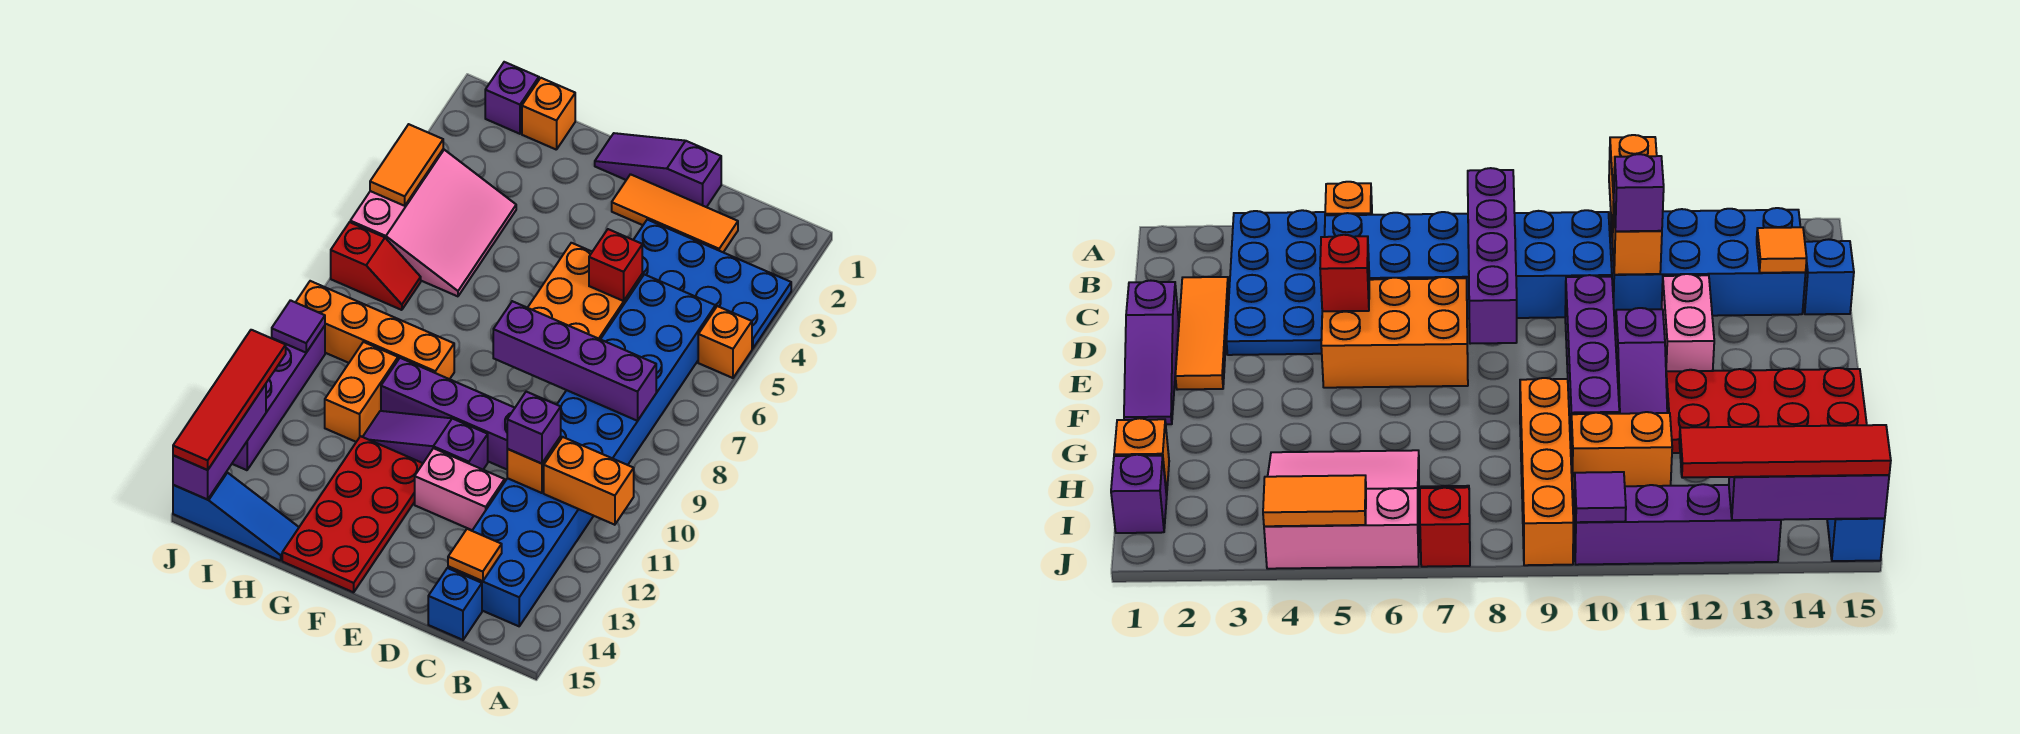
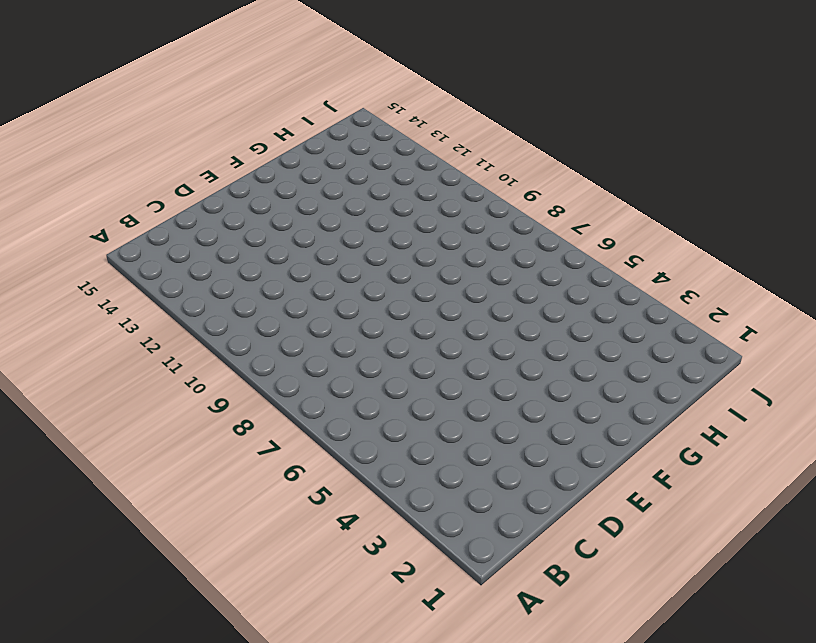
none -> blue plate A3:D4 level 1
none -> orange brick A5 level 1
none -> blue brick B5:C10 level 1
none -> blue brick B11:C14 level 1

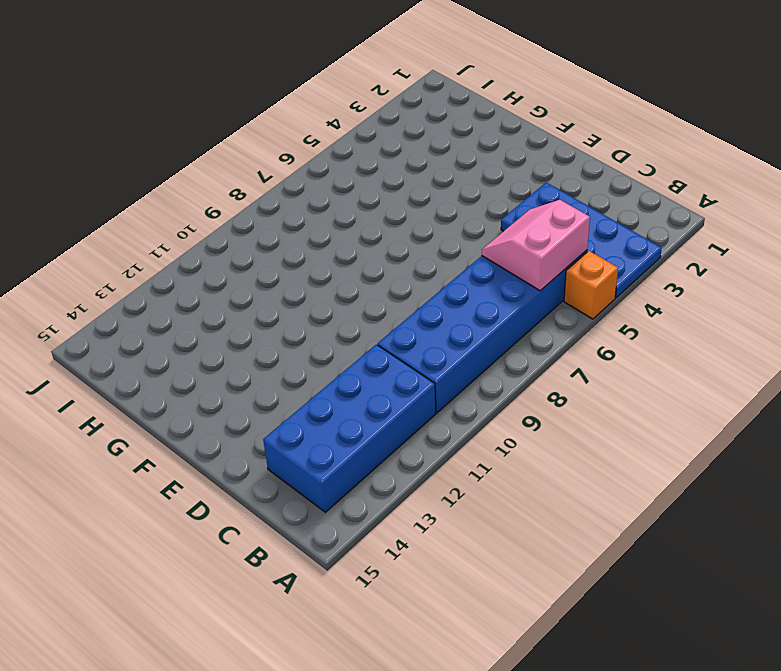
pink slope B5:C6 level 2 top B -> none
none -> orange tile C2:E2 level 1
none -> blue brick C15 level 1
none -> purple slope D1:F1 level 1 top D
none -> orange brick D5:E7 level 1

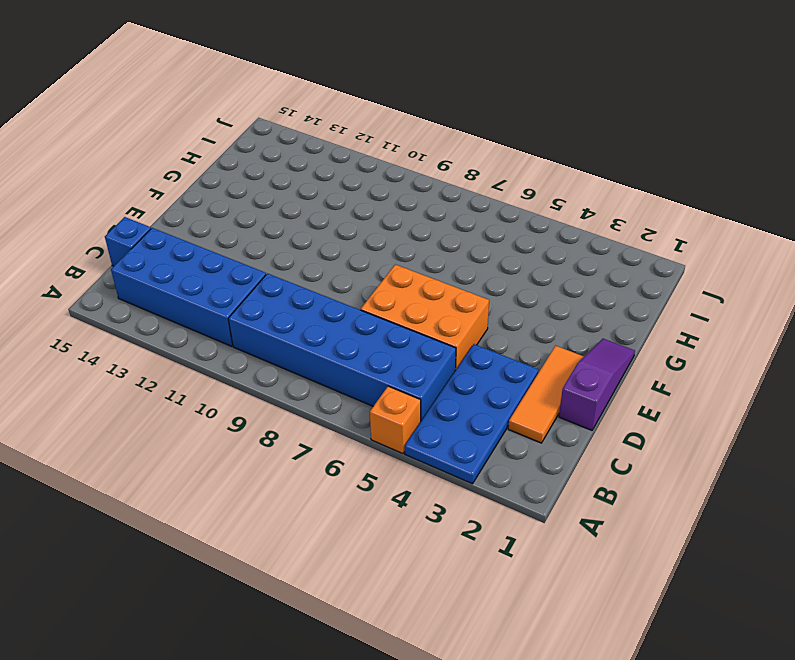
none -> purple brick D10:G10 level 1
none -> pink brick D12:E12 level 1
none -> purple slope E11:G11 level 1 top E
none -> red plate F12:G15 level 1

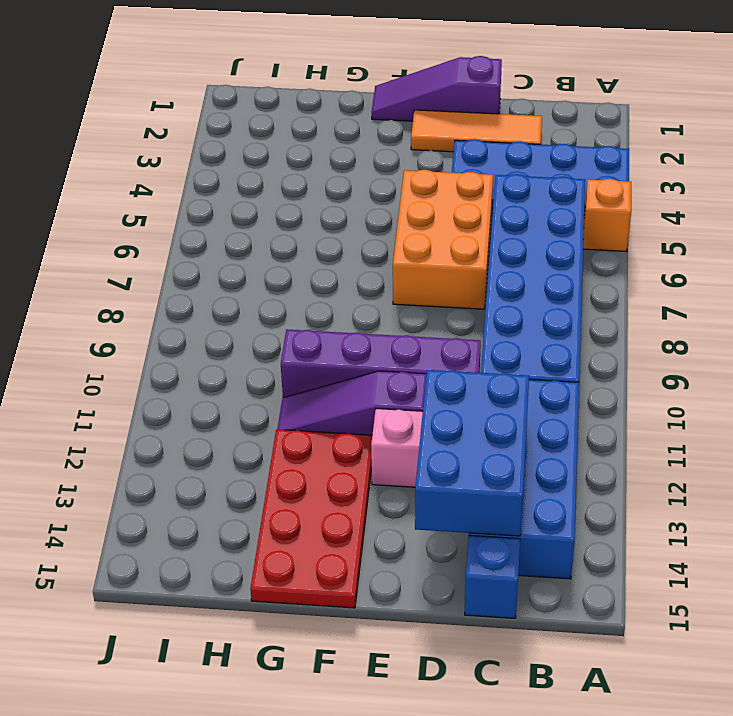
blue brick C12:D14 level 2 -> orange tile C14 level 2
none -> orange brick G9:J9 level 1
none -> orange brick H1 level 1
none -> pink slope H4:J6 level 1 top J
none -> orange brick H10:H11 level 1

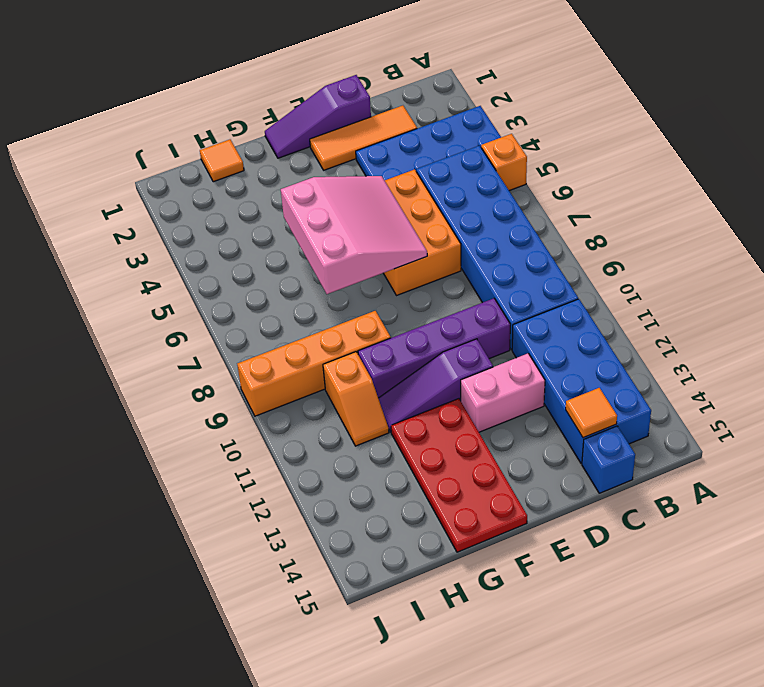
pink slope E5:G7 level 2 top G -> pink slope H4:J6 level 1 top J
orange tile H1 level 1 -> orange brick H1 level 1
orange slope H10:H11 level 1 top 10 -> orange brick H10:H11 level 1
none -> blue slope H15:J15 level 1 top J
none -> purple brick I1 level 1
none -> red slope I7:J7 level 1 top J
none -> purple brick J10:J13 level 1

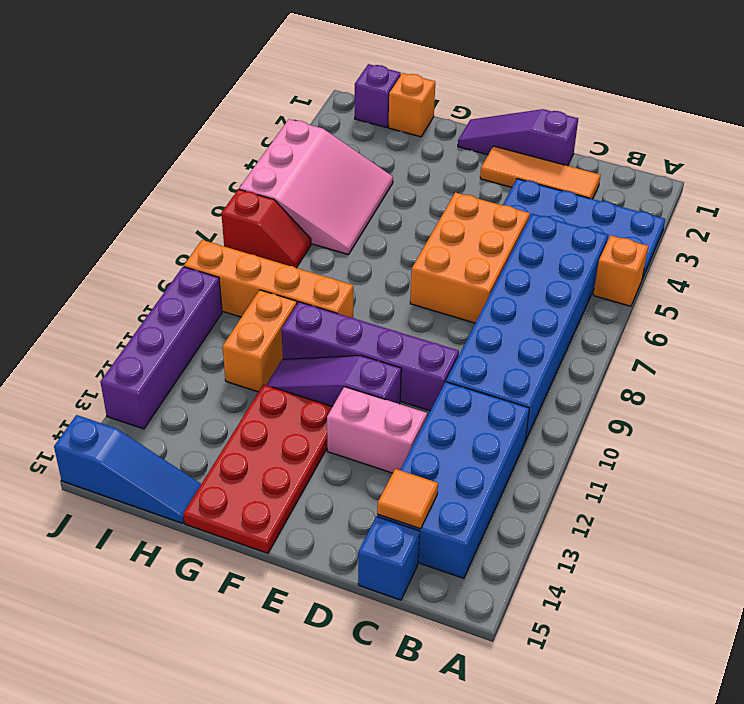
none -> orange brick A11:B11 level 2
none -> purple brick B8:E8 level 2
none -> orange brick C11 level 2
none -> red brick D5 level 2

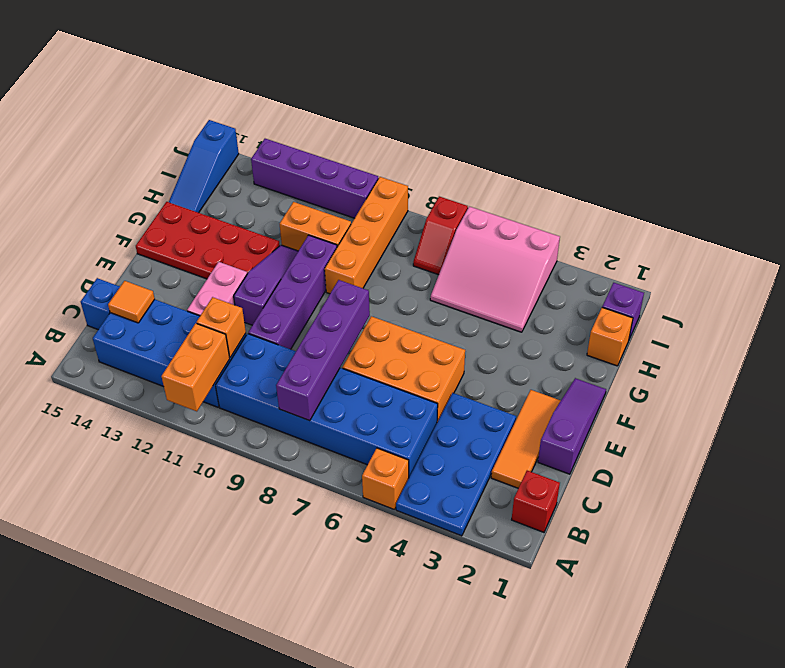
red brick B1 level 1 -> red brick D5 level 2
none -> orange tile J4:J5 level 2
none -> purple tile J10 level 2
none -> purple brick J13:J15 level 2
none -> purple brick C11 level 3

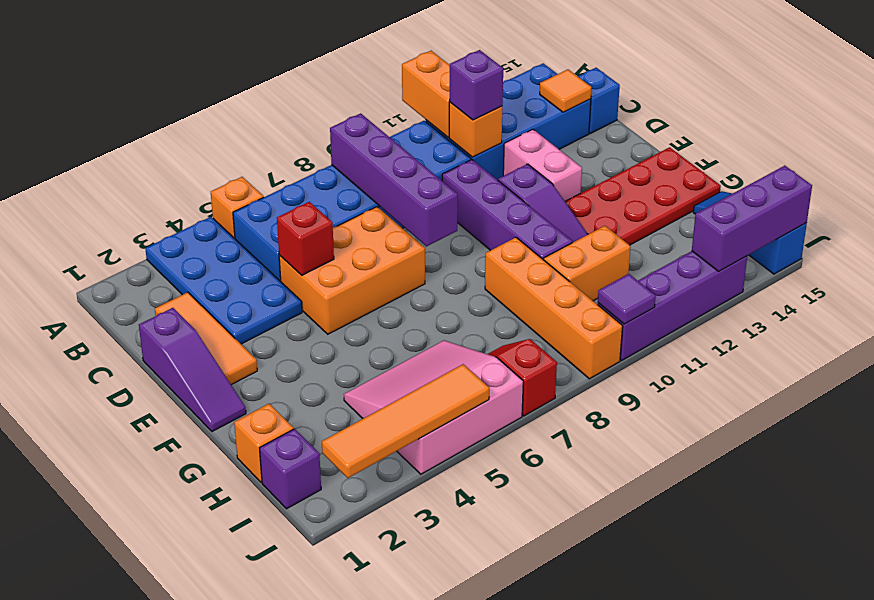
orange tile J2:J5 level 2 -> orange tile J4:J5 level 2
none -> red tile J12:J15 level 3

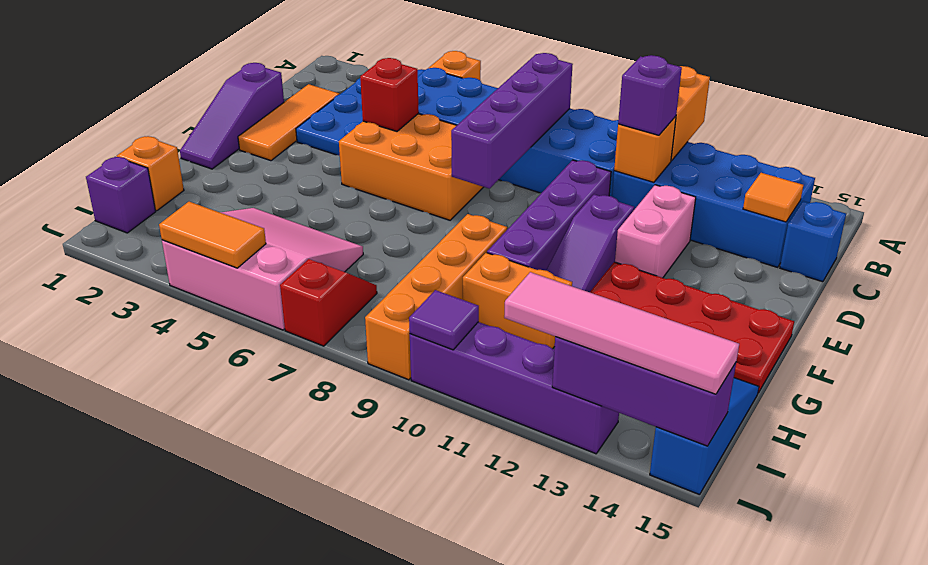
pink tile J12:J15 level 3 -> red tile J12:J15 level 3

